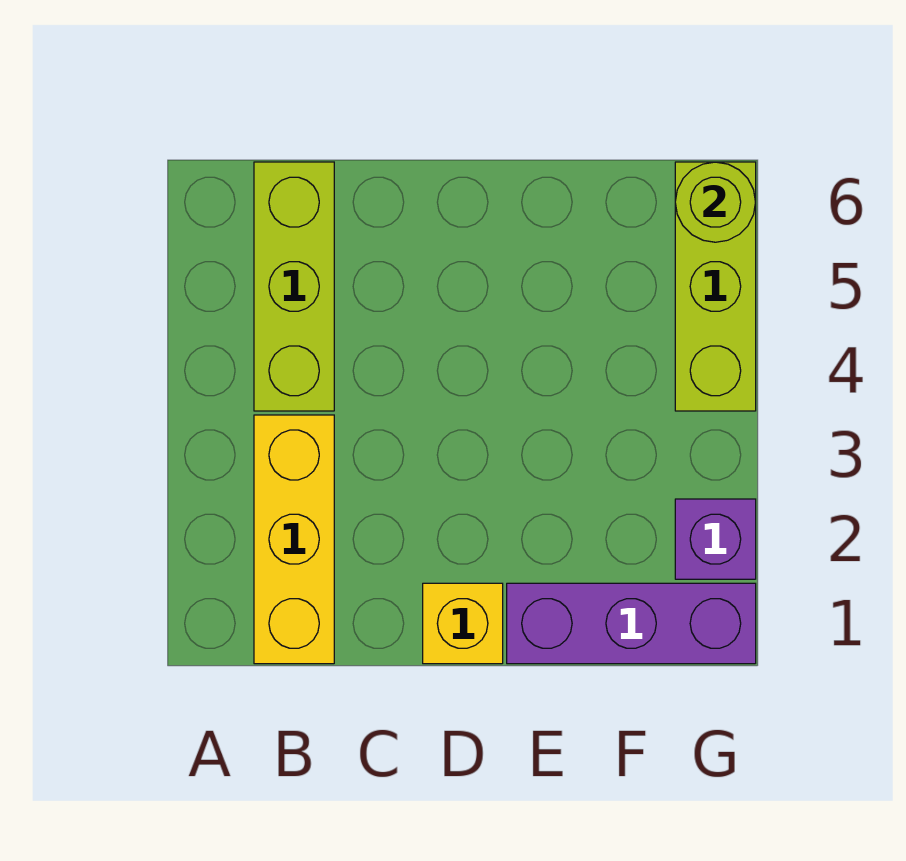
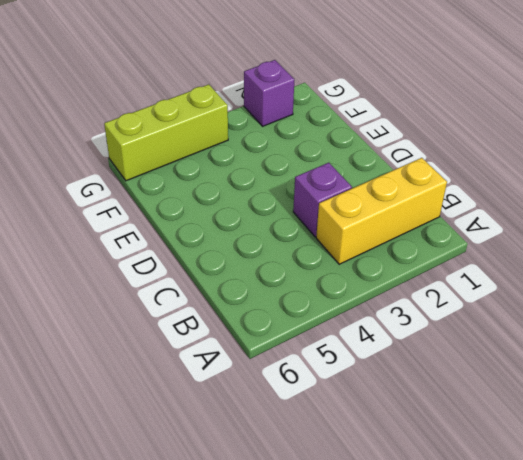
purple brick C3 level 1 -> none
none -> lime brick B4:B6 level 1
none -> yellow brick D1 level 1

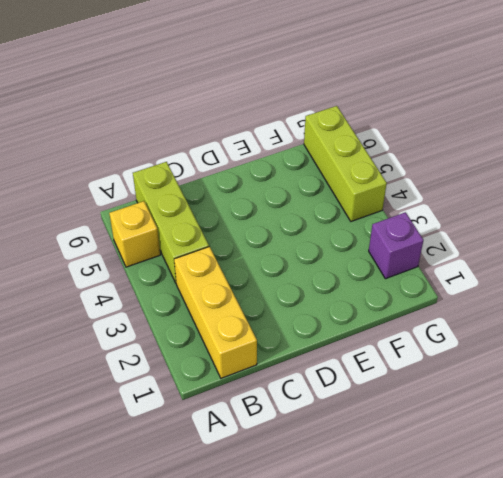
yellow brick A5 level 1 -> yellow brick D1 level 1
none -> purple brick E1:G1 level 1
none -> lime round brick G6 level 2

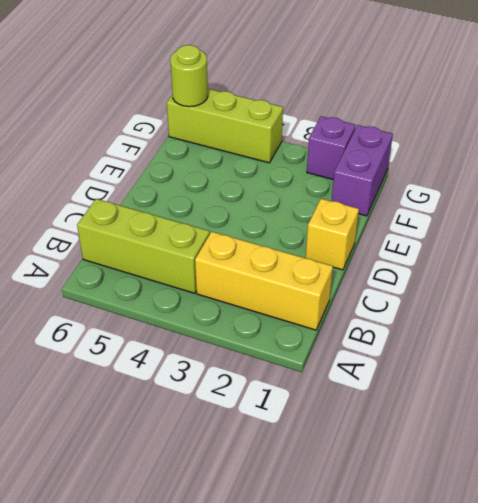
purple brick F1:G1 level 1 -> purple brick E1:G1 level 1

